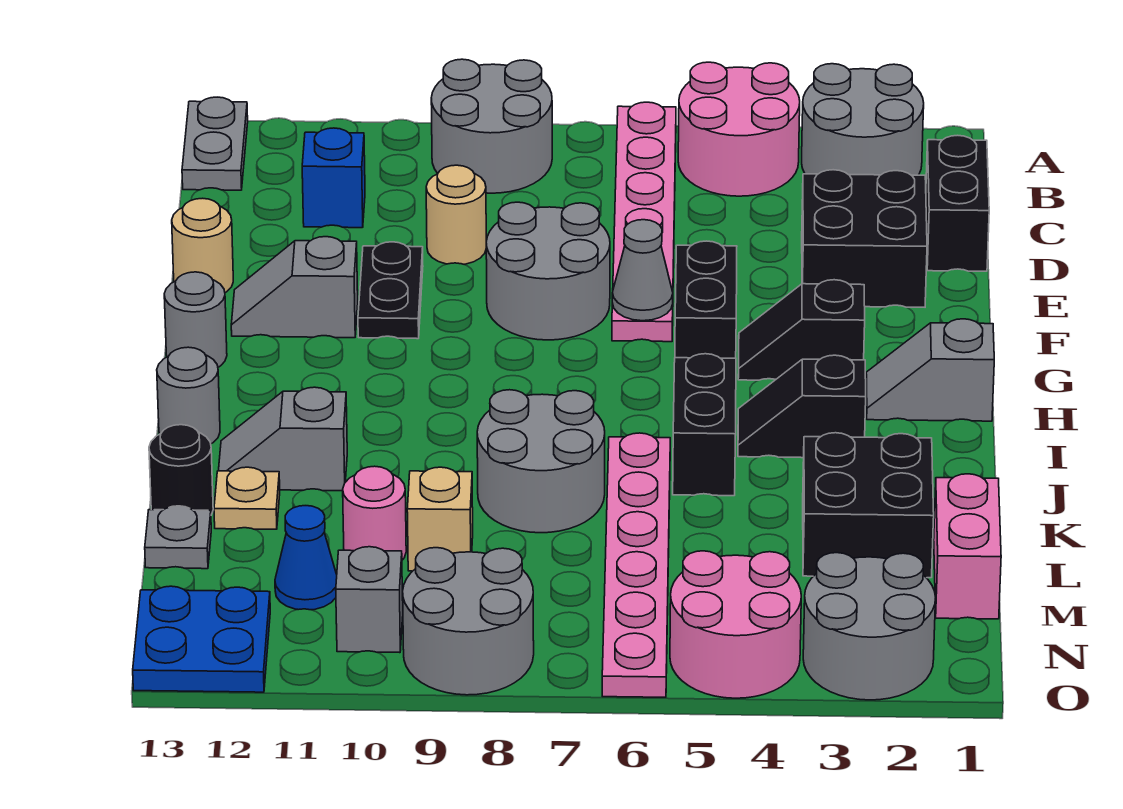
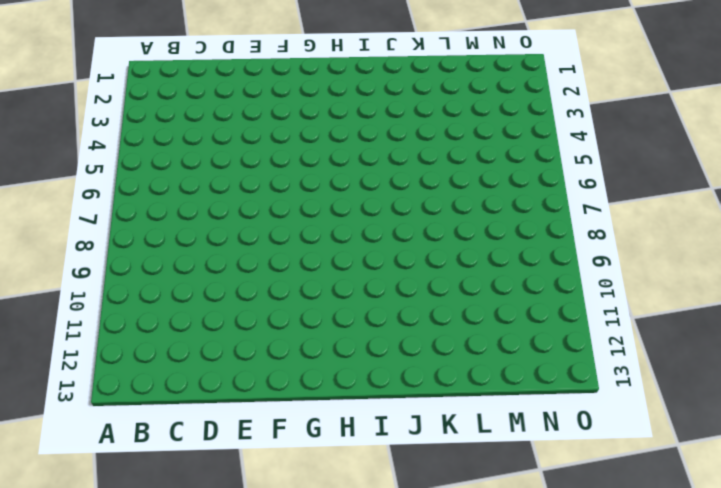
none -> grey round brick A2:B3 level 1
none -> pink round brick A4:B5 level 1
none -> pink plate A6:F6 level 1
none -> grey round brick A8:B9 level 1

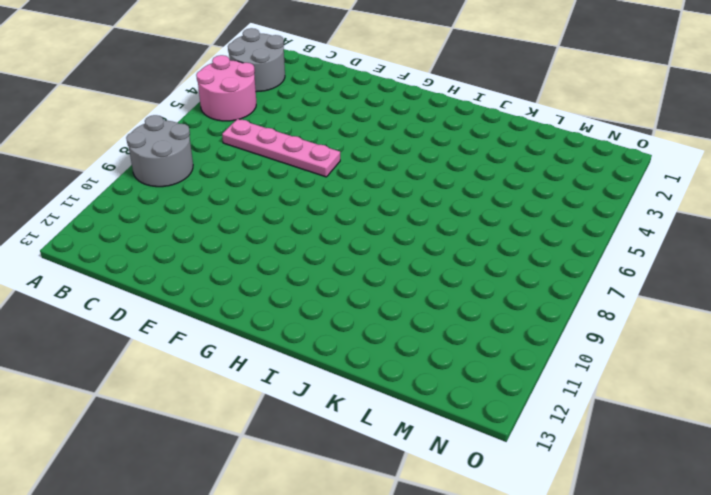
pink plate C6:F6 level 1 -> pink plate A6:F6 level 1
none -> grey plate A13:B13 level 1
none -> black brick C1:D1 level 1
none -> blue brick C11 level 1
none -> black brick D2:E3 level 1

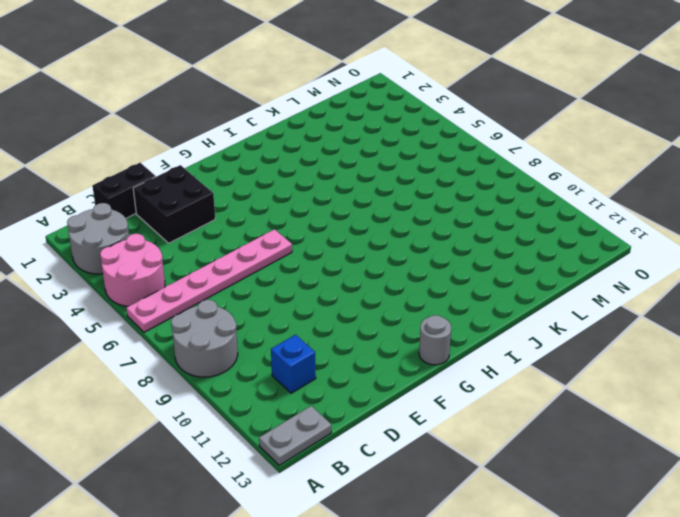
none -> tan round brick D9 level 1
none -> grey round brick E7:F8 level 1
none -> black plate E10:F10 level 1
none -> tan round brick E13 level 1

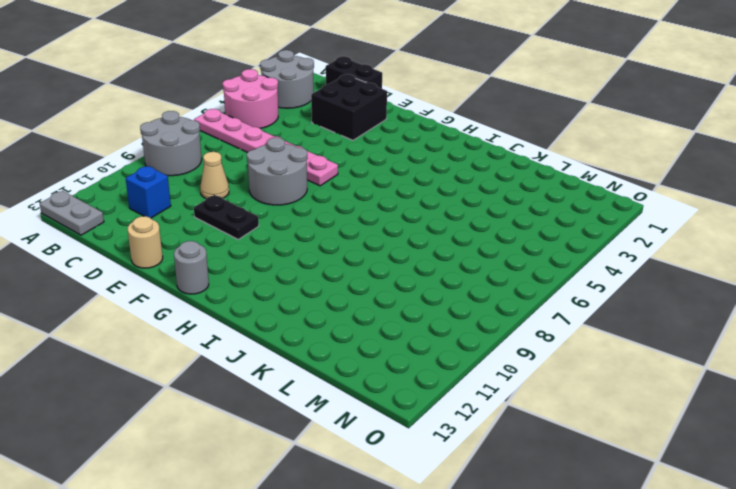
tan cone D9 level 1 -> tan round brick D9 level 1
none -> black brick F5:G5 level 1
none -> grey slope F11:F12 level 1 top 11
none -> black slope G3:G4 level 1 top 3
none -> grey slope H1:H2 level 1 top 1

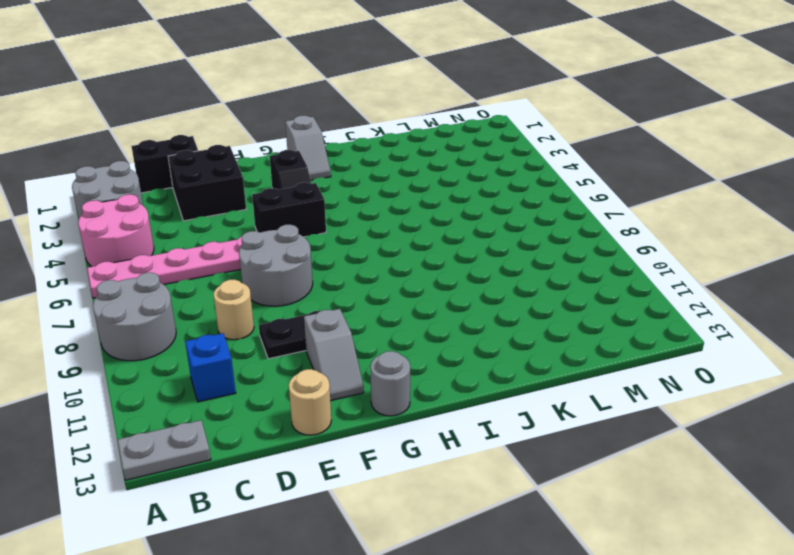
none -> black slope I3:I4 level 1 top 3
none -> black brick I5:J5 level 1
none -> grey round brick I13 level 1
none -> pink plate J6:O6 level 1

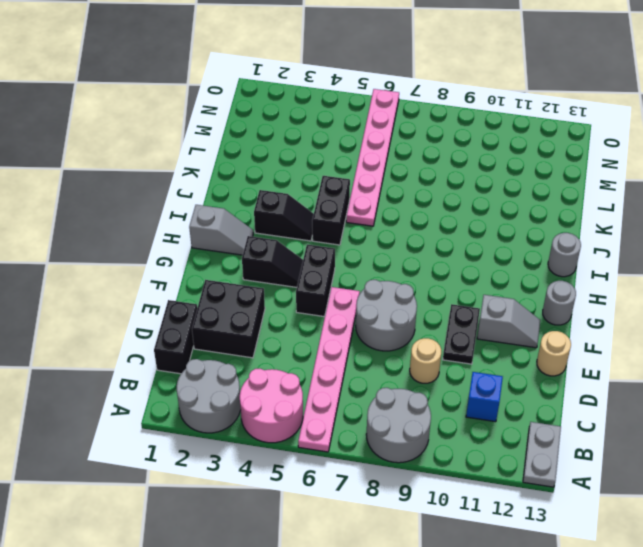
none -> grey round brick J7:K8 level 1
none -> grey slope J11:J12 level 1 top 11
none -> black brick K2:L3 level 1
none -> tan plate K12 level 1

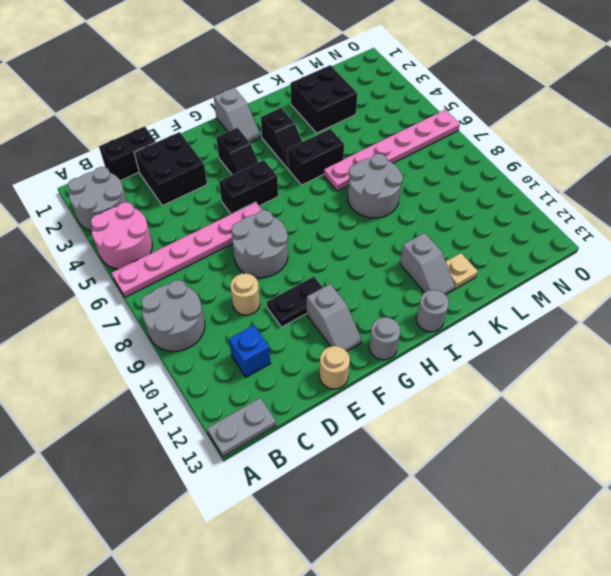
none -> black round brick K13 level 1
none -> pink brick L1:M1 level 1
none -> tan brick L9 level 1
none -> pink round brick L10 level 1

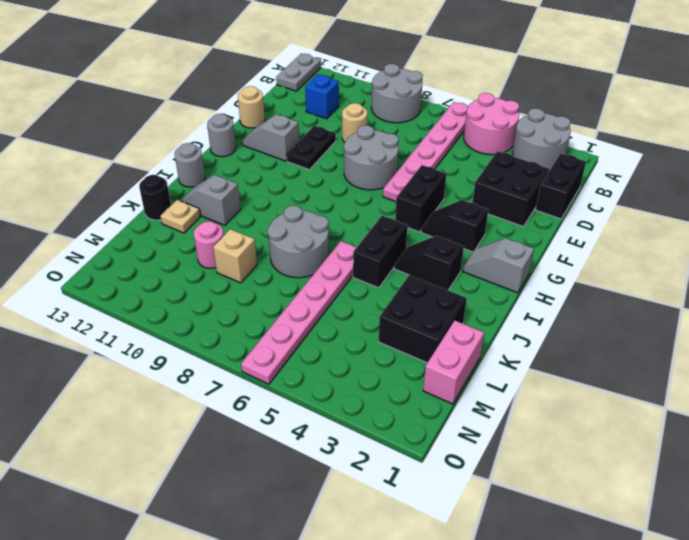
none -> grey plate L13 level 1
none -> blue cone M11 level 1
none -> grey round brick N2:O3 level 1
none -> pink round brick N4:O5 level 1

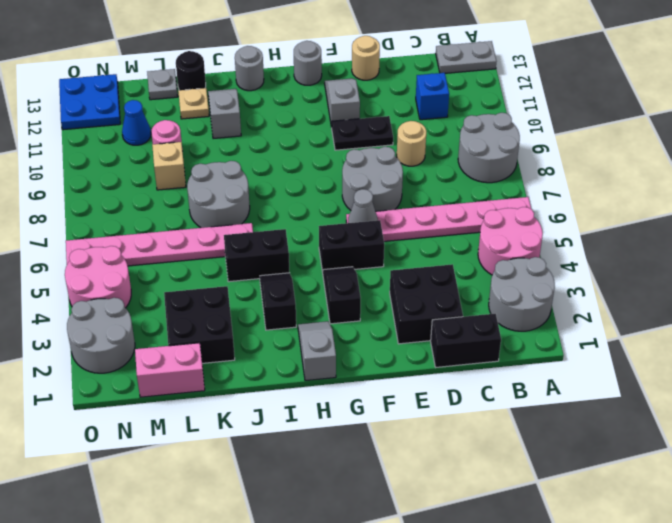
none -> grey round brick N8:O9 level 1
none -> grey brick N10 level 1

